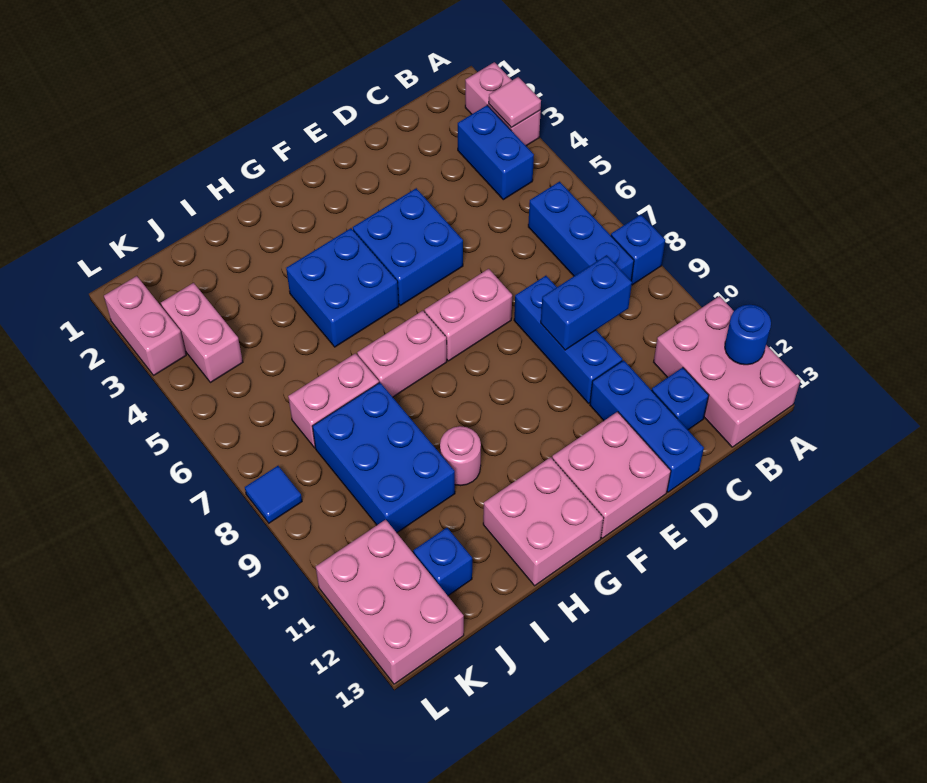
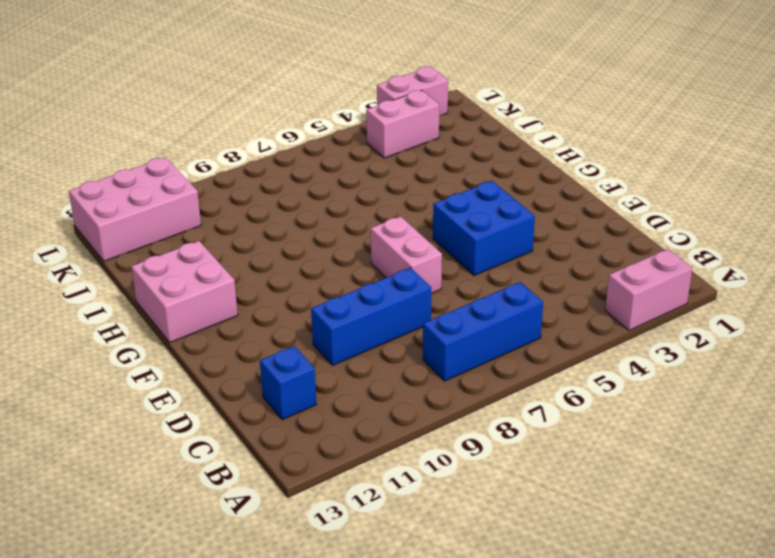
none -> blue brick A8 level 1
none -> pink brick A11:B13 level 1
none -> blue brick B3:B4 level 1

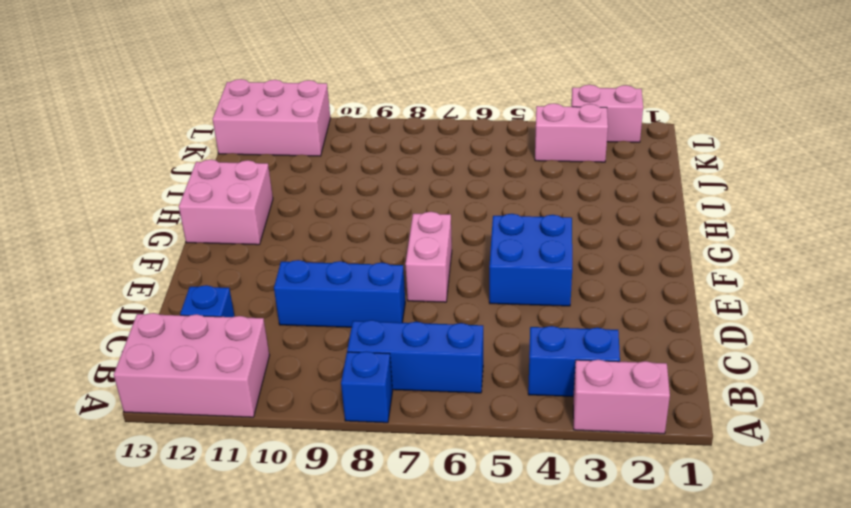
none -> blue brick D11:D13 level 1
none -> pink brick E12:F13 level 1
none -> blue brick G4:H5 level 1

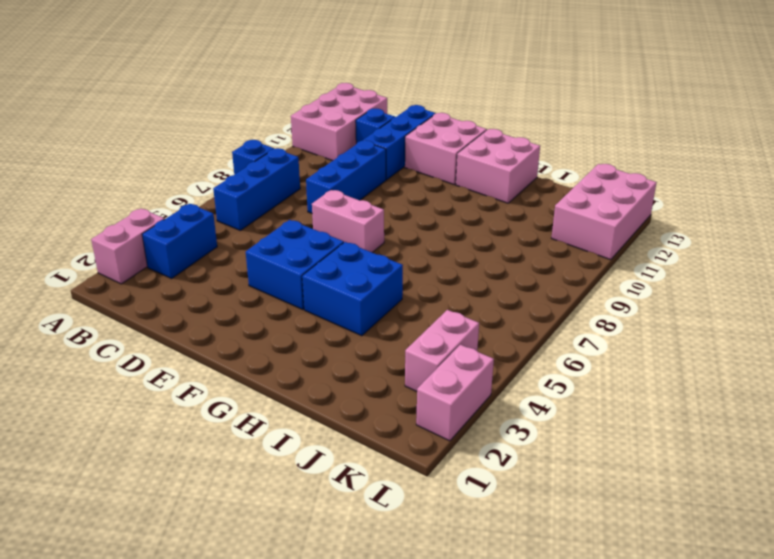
none -> pink brick G7:H7 level 1
none -> pink round brick H10 level 1
none -> pink brick I7:J7 level 1

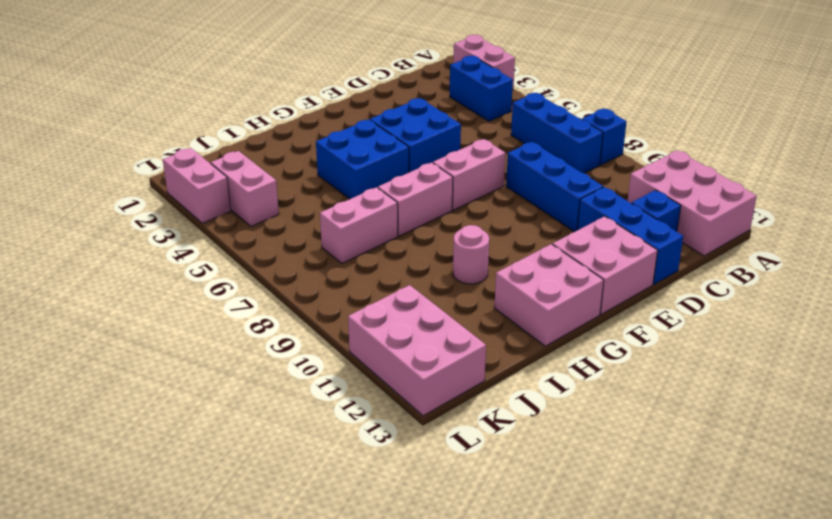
none -> blue brick I8:J10 level 1
none -> blue brick J12 level 1
none -> blue tile L8 level 1

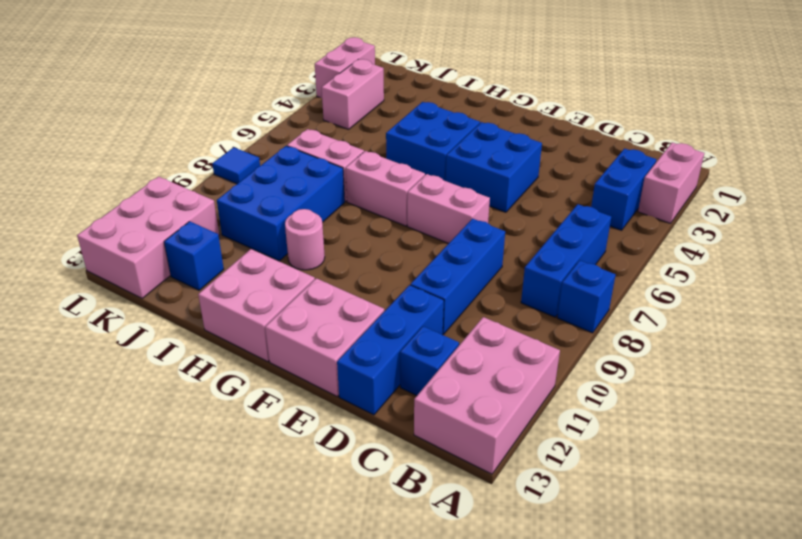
none -> pink tile A3 level 2
none -> blue round brick A12 level 2
none -> blue brick C9:D9 level 2

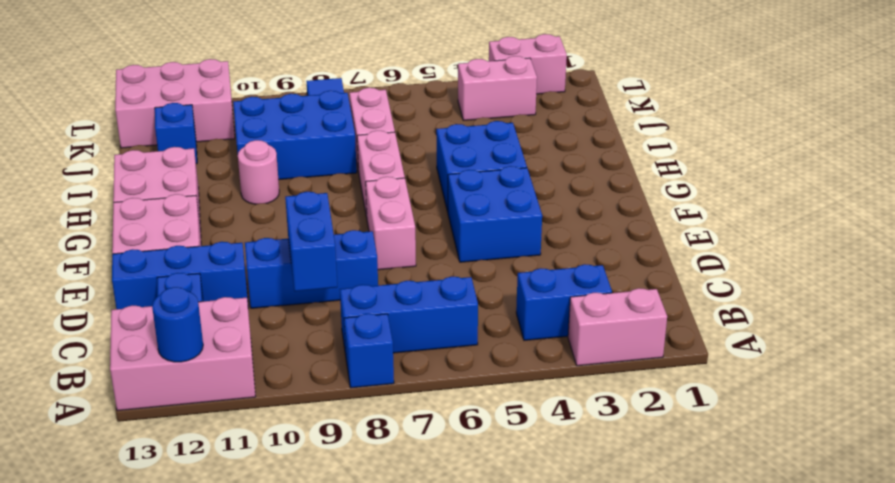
none -> pink tile A3 level 2

